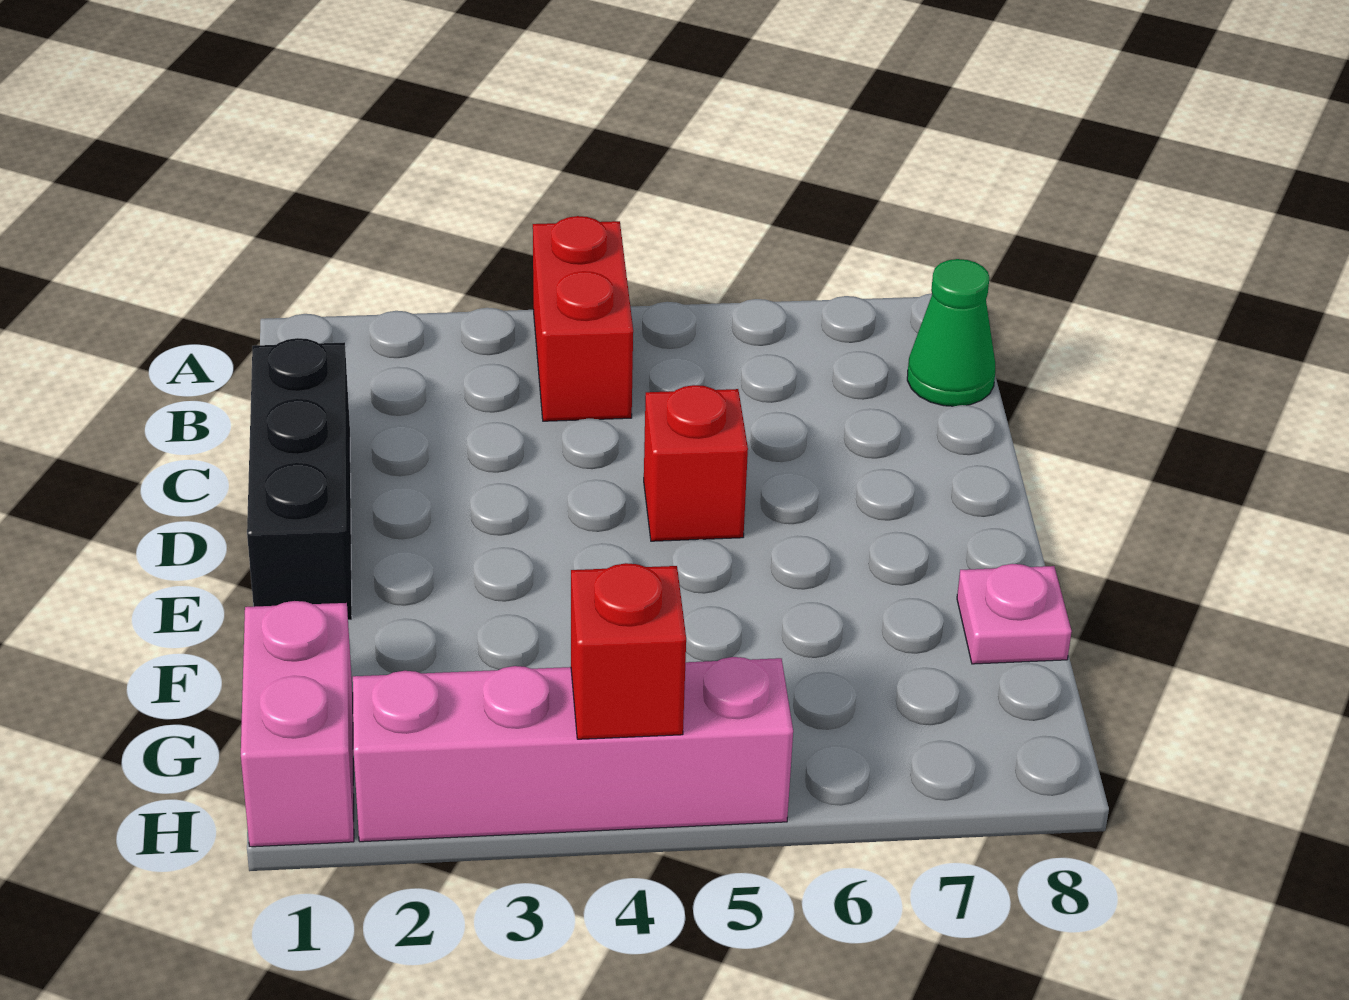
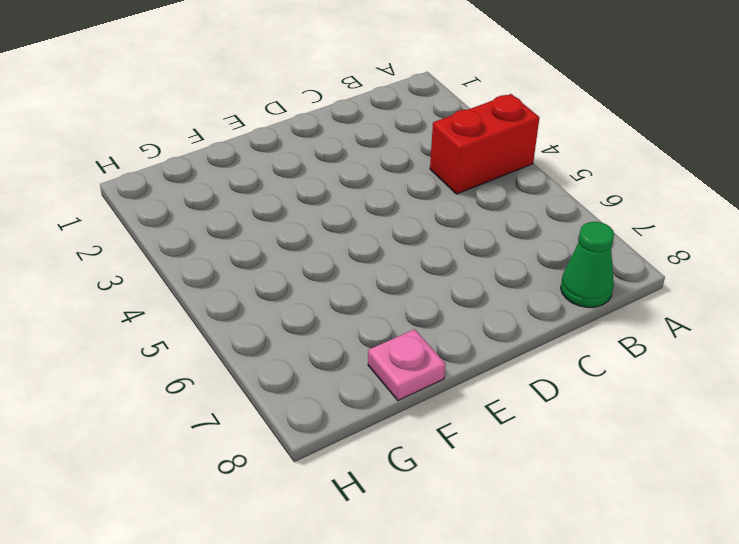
none -> black brick C1:E1 level 1
none -> red brick D5 level 1

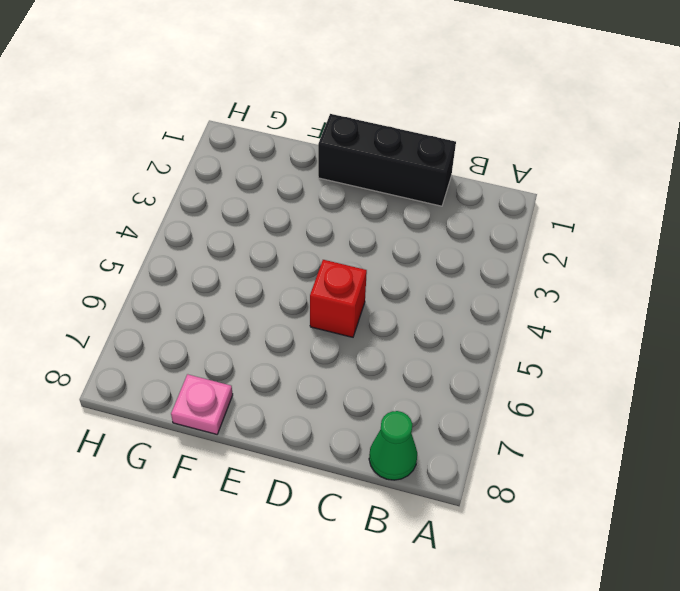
none -> red brick A4:B4 level 1
none -> pink brick G1:H1 level 1

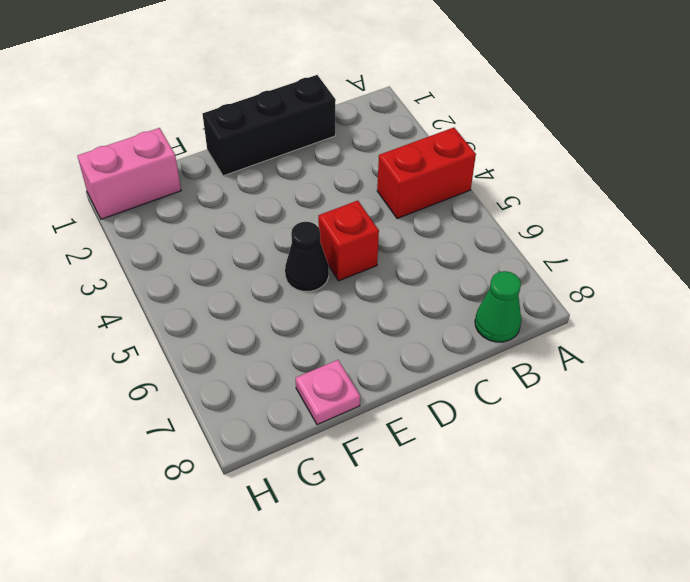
black cone E5 level 1 -> none
none -> pink brick H2:H5 level 1
none -> red brick H4 level 2

